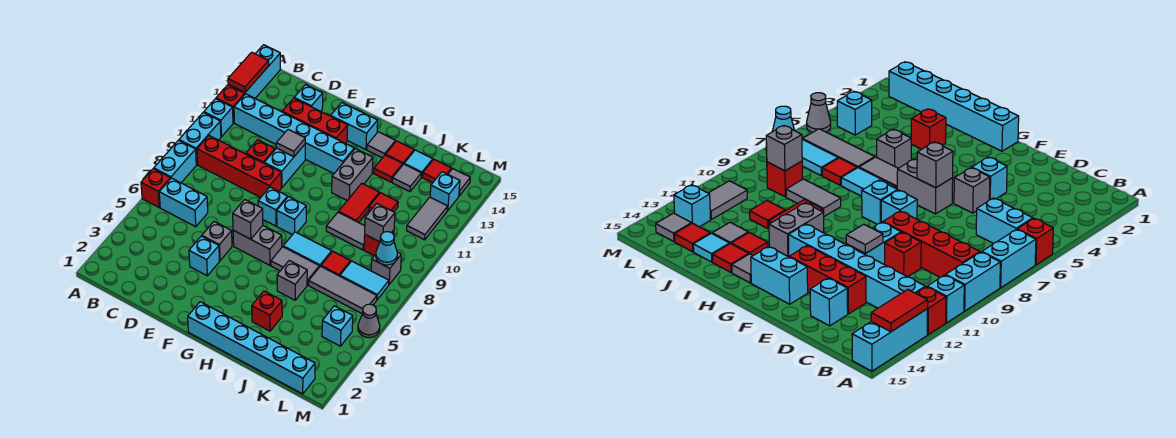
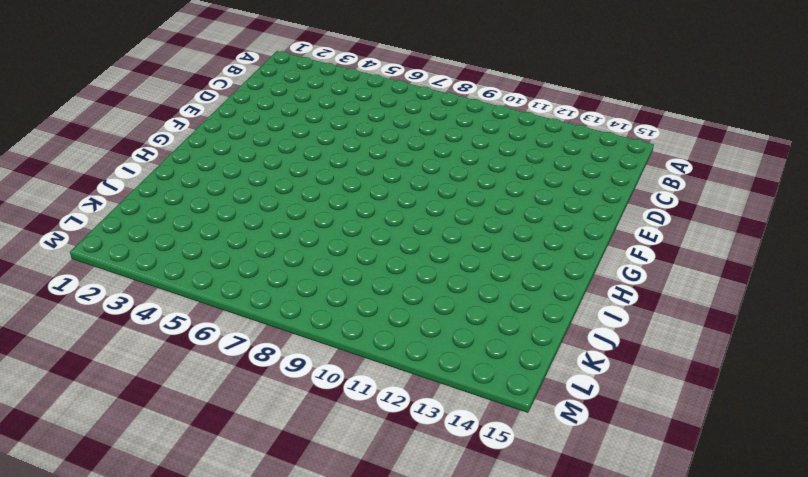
none -> red brick A6 level 1
none -> cyan brick A7:A8 level 1
none -> cyan brick A9:A10 level 1
none -> cyan brick A11 level 1

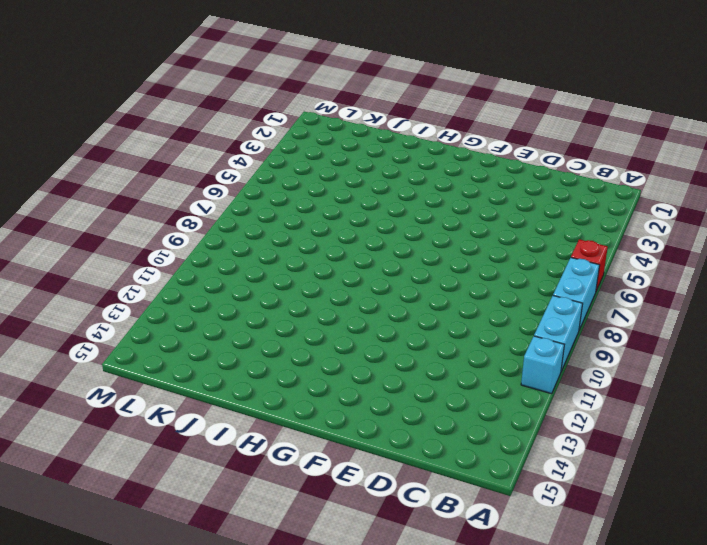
none -> red brick A12 level 1
none -> cyan brick A13:A15 level 1
none -> cyan brick B6:C6 level 1
none -> red brick B9:E9 level 1

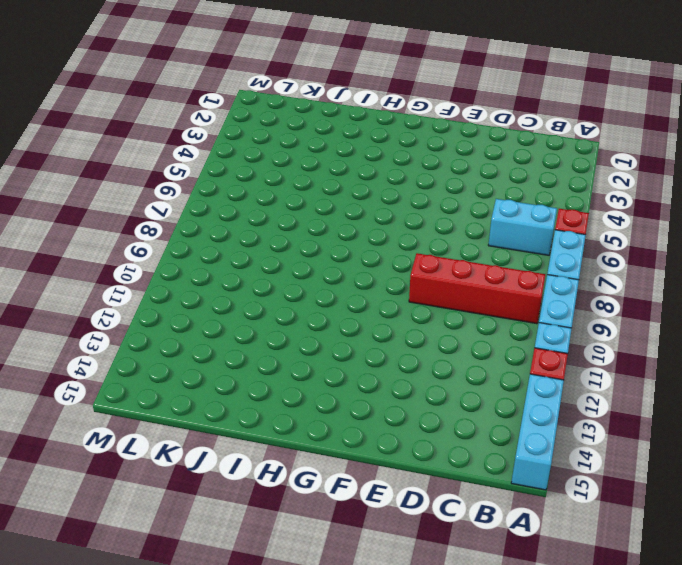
none -> cyan brick B12:G12 level 1
none -> red brick D10 level 1
none -> red brick D13:F13 level 1
none -> cyan brick D14 level 1

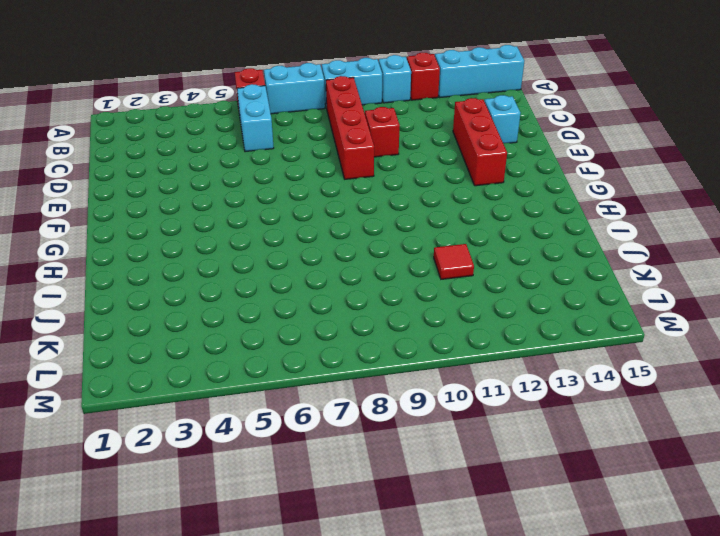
none -> cyan brick B12:G12 level 1
none -> cyan brick E4 level 1
none -> grey brick E5 level 1
none -> cyan brick E10:E11 level 1

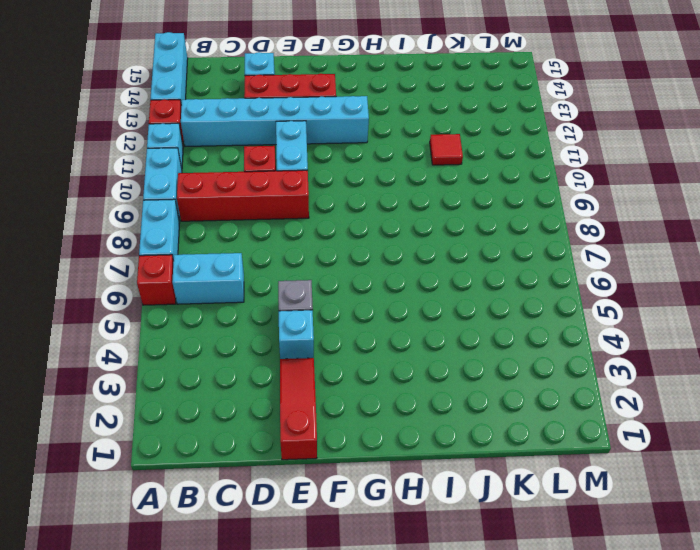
red slope E1:E3 level 1 top 1 -> none
none -> grey brick F6:G6 level 1
none -> cyan brick F8 level 1
none -> cyan brick F14:G14 level 1
none -> cyan brick G1:L1 level 1

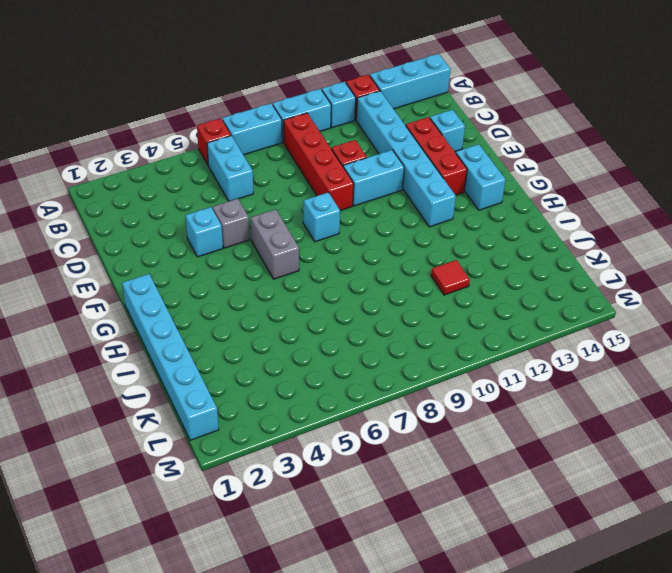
none -> cyan brick G8 level 1
none -> grey tile H6:I6 level 1
none -> cyan tile H7:I7 level 1
none -> grey brick H11:H12 level 1

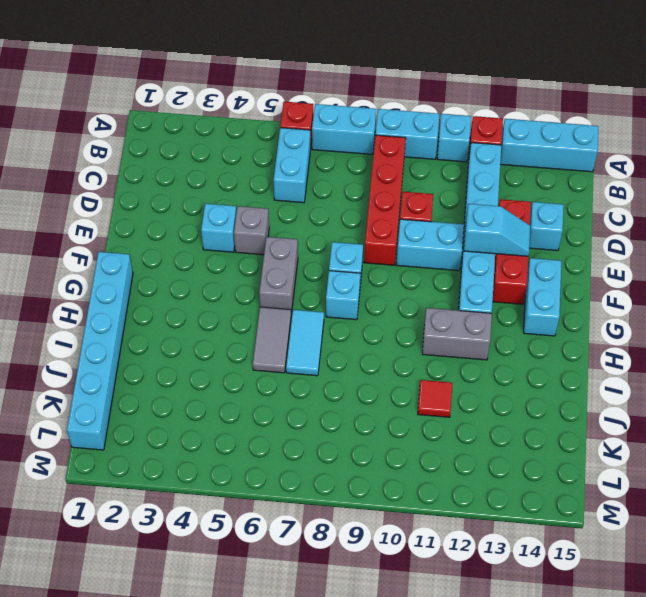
cyan slope E12:E13 level 2 top 12 -> none
none -> grey tile H14 level 1
none -> red brick I3 level 1
none -> grey brick I5 level 1
none -> grey tile I9:J9 level 1

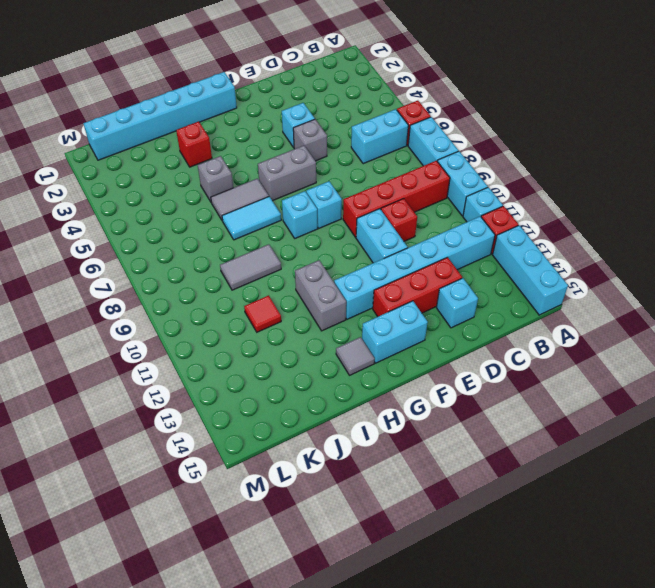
none -> red tile I10:I11 level 1
none -> red tile I13 level 1
none -> red tile I14 level 1
none -> grey tile J6:L6 level 1

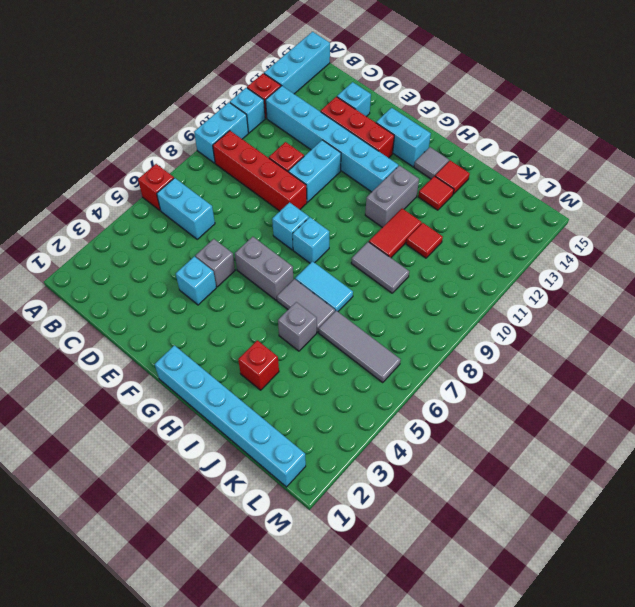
none -> cyan brick A7:A8 level 1
none -> red tile J7 level 1
none -> grey tile J13 level 1
none -> cyan tile J14 level 1

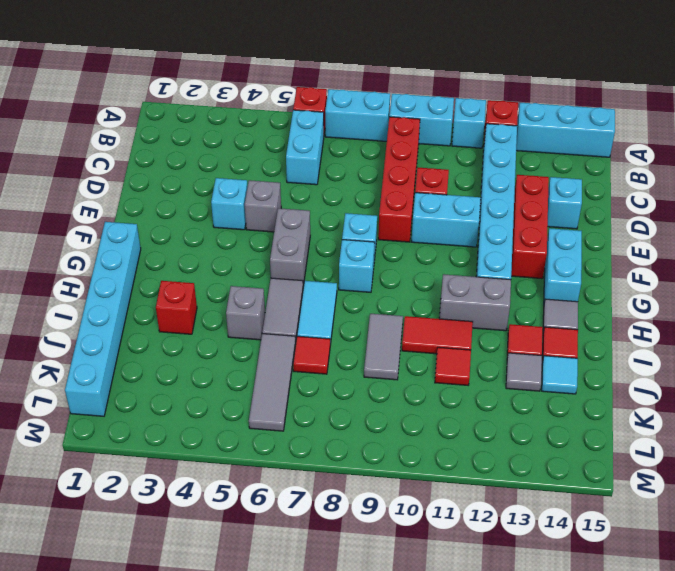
none -> cyan tile K7:L7 level 1
none -> red brick K9 level 1
none -> red tile K14 level 1
none -> cyan brick L4 level 1

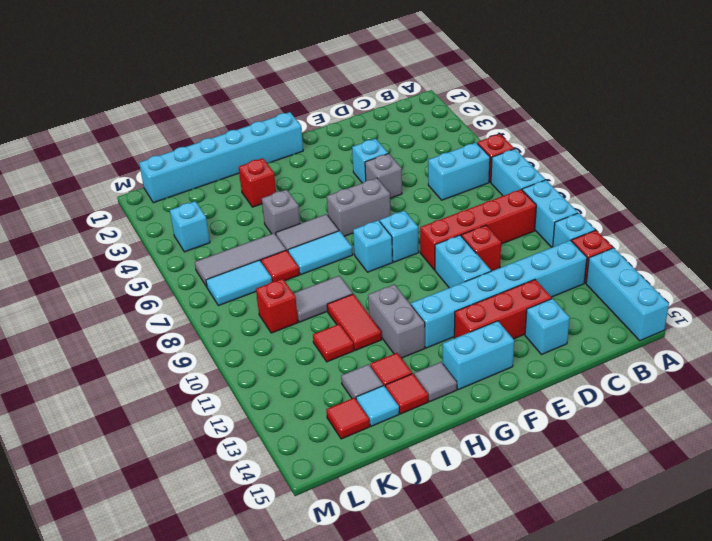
none -> grey brick L8 level 1
none -> grey tile L11:L12 level 1
none -> cyan brick L13 level 1
none -> grey tile L14 level 1

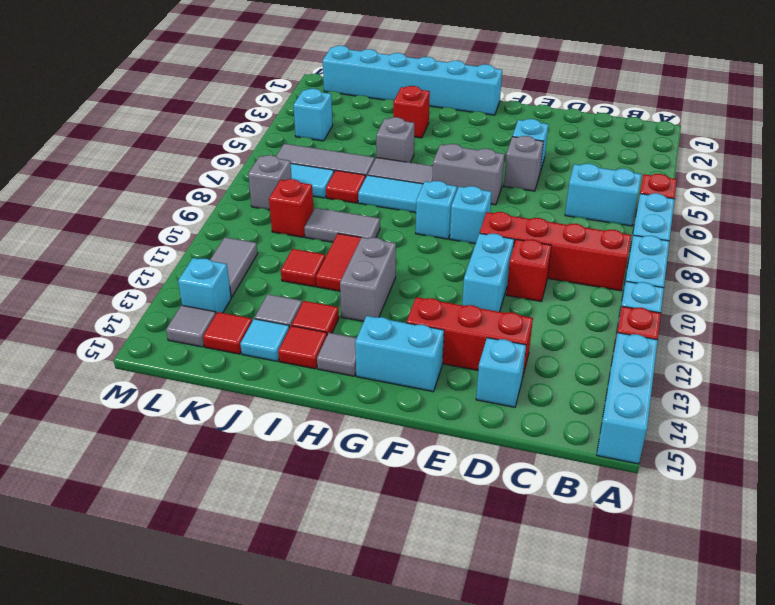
none -> cyan brick B12:G12 level 1
none -> grey cone M5 level 1
none -> red tile A13:A14 level 2
none -> grey tile E11 level 2

